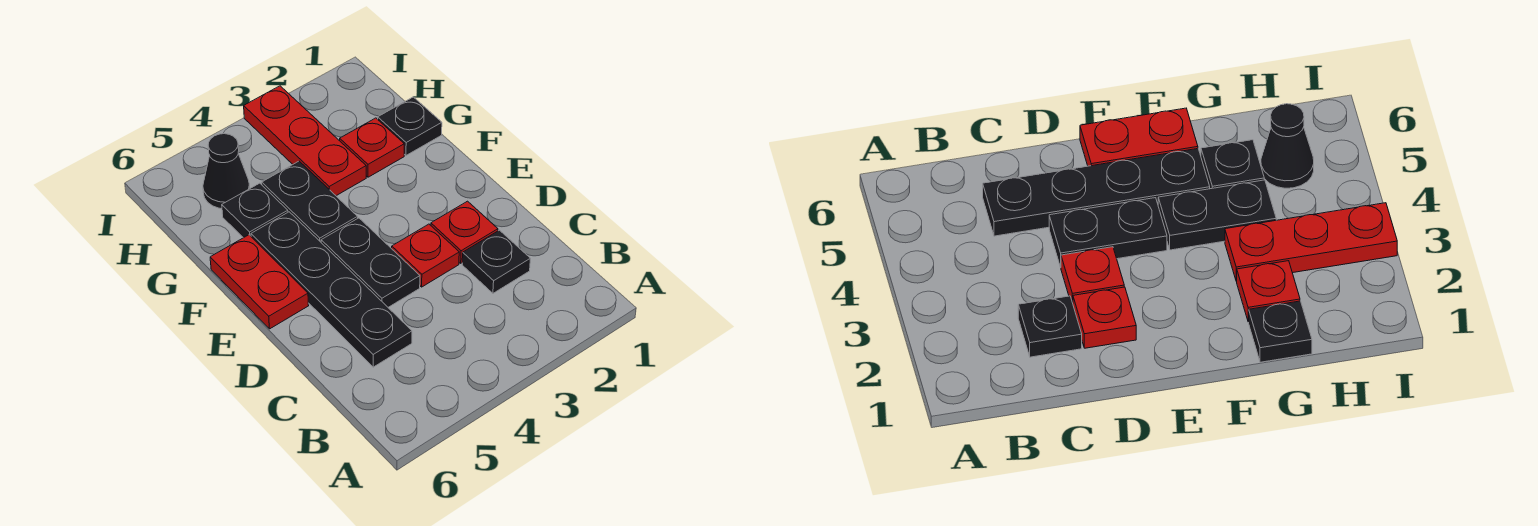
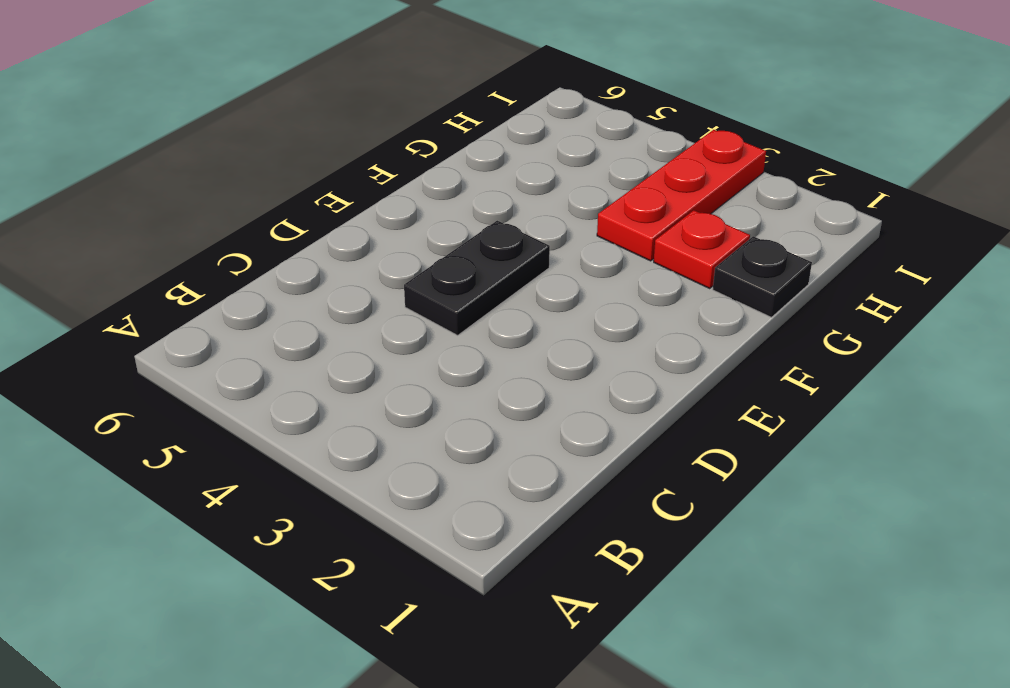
none -> black plate C2 level 1
none -> black plate C5:F5 level 1
none -> red plate D2 level 1

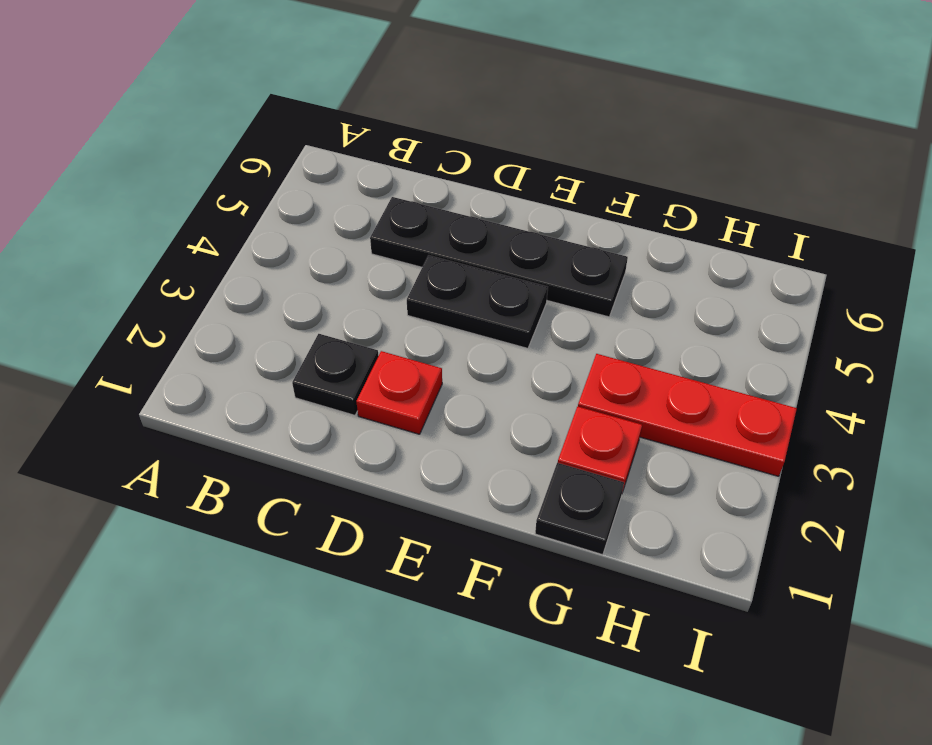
none -> red plate D3 level 1
none -> red plate E6:F6 level 1
none -> black plate F4:G4 level 1

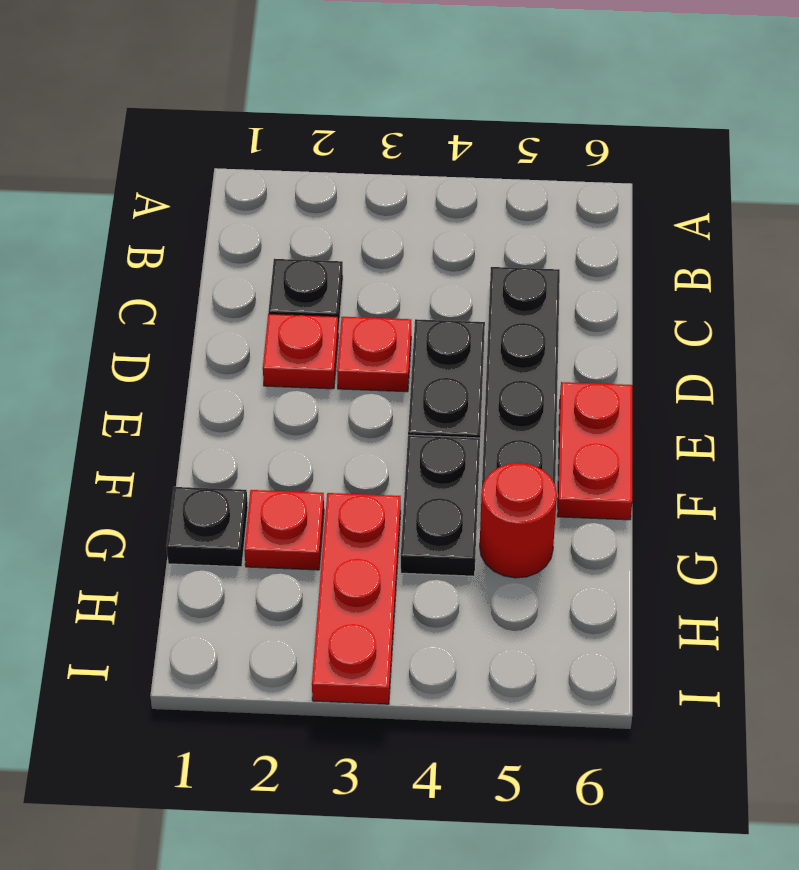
red round brick G5 level 1 -> black plate G5 level 1
none -> black cone H5 level 1

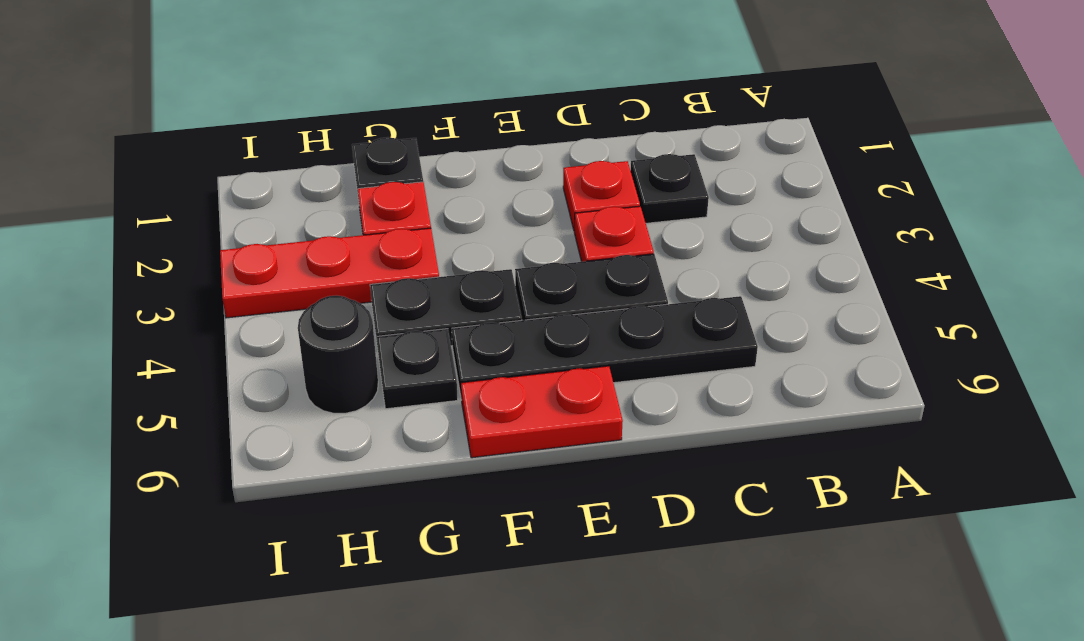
black round brick H5 level 1 -> black cone H5 level 1

